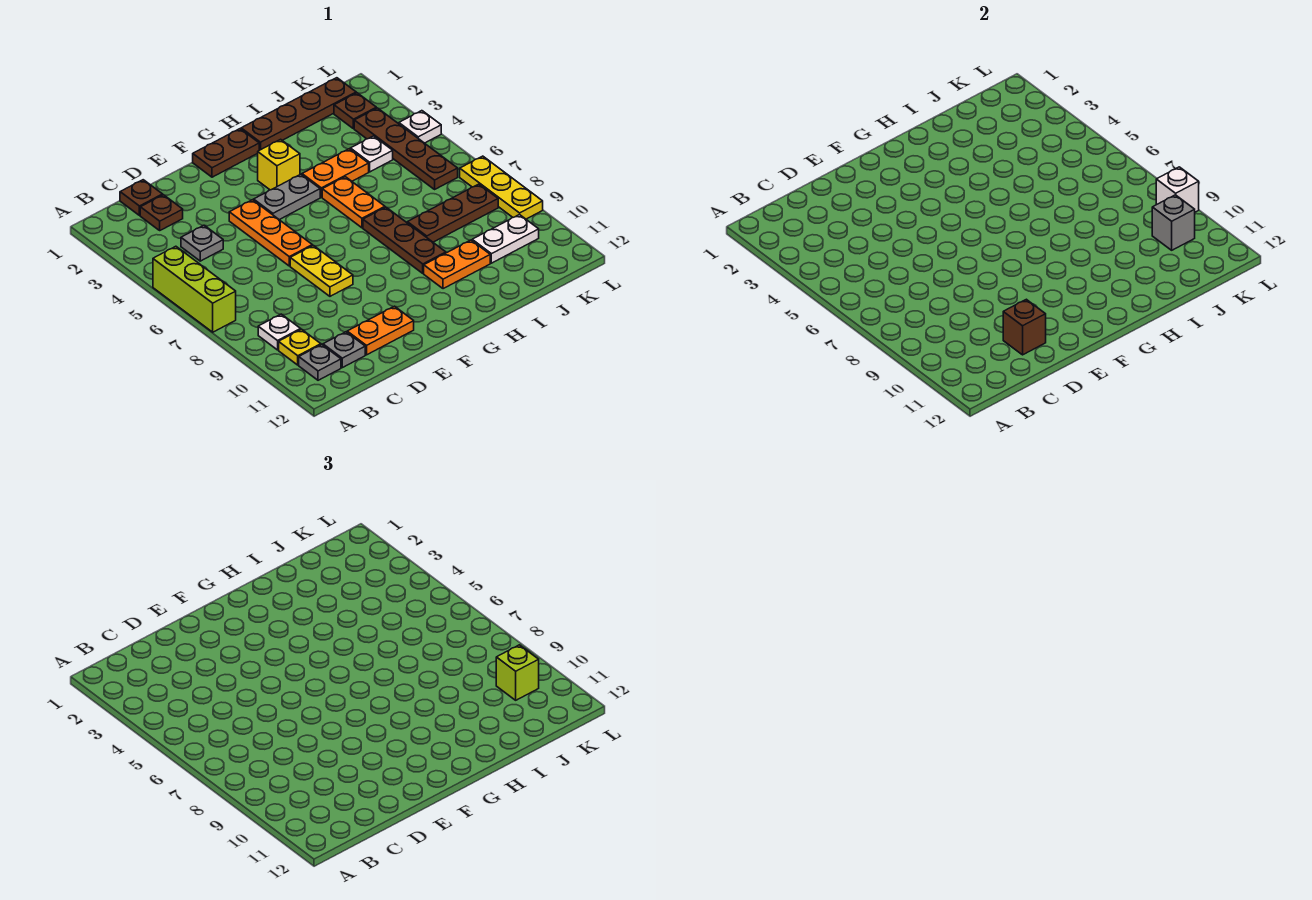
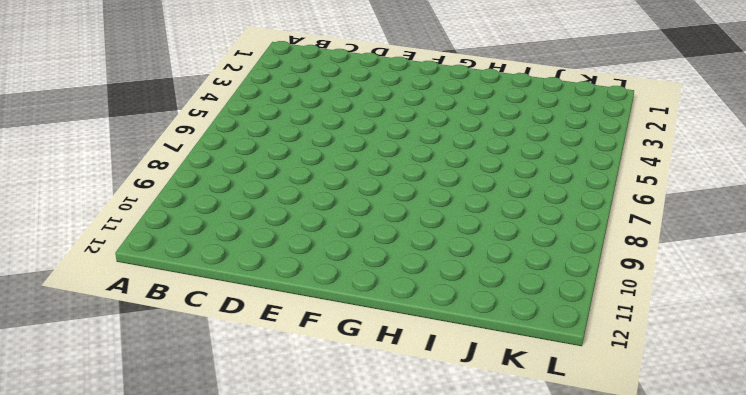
none -> lime brick A5:A7 level 1
none -> white plate B9 level 1
none -> yellow plate B10 level 1
none -> grey plate B11 level 1

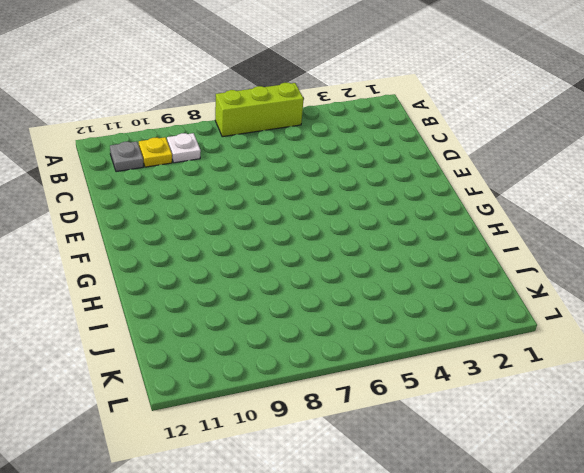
none -> brown plate C1 level 1
none -> brown plate C2 level 1
none -> grey plate C4 level 1
none -> grey plate C11 level 1

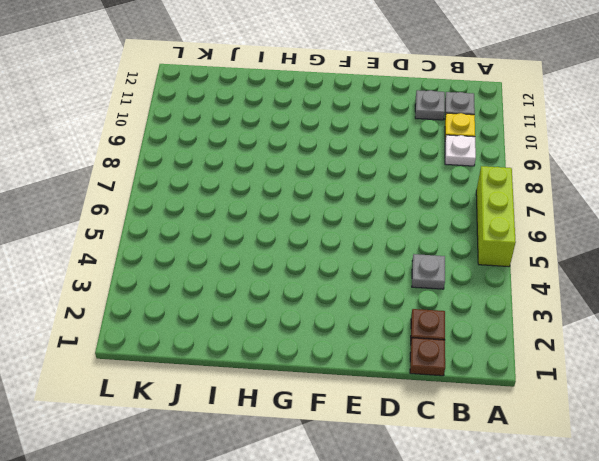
none -> orange plate D11:E11 level 1
none -> orange plate E4:E6 level 1
none -> yellow plate E7:E8 level 1
none -> brown plate F1:G1 level 1

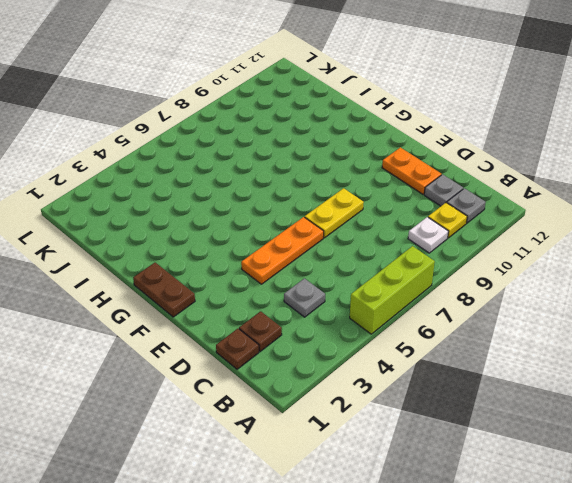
none -> grey plate F4:G4 level 1
none -> yellow brick G3 level 1
none -> brown plate H1:K1 level 1
none -> orange plate H4:I4 level 1

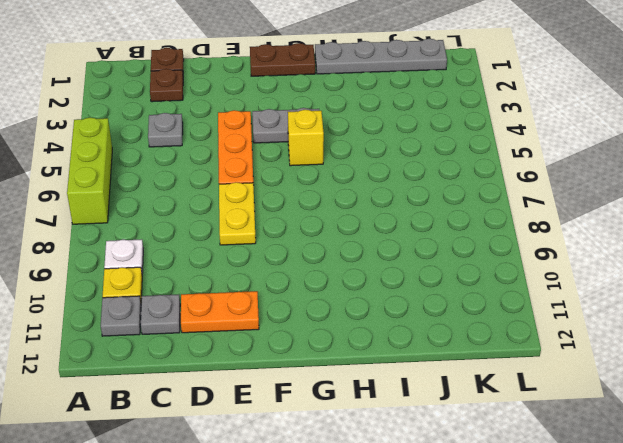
yellow brick G5 level 1 -> yellow brick G3 level 1
grey plate H1:K1 level 1 -> brown plate H1:K1 level 1
none -> orange plate H4:I4 level 1
none -> orange plate H5:H6 level 1
none -> brown plate H7:H9 level 1
none -> orange plate H10:I10 level 1

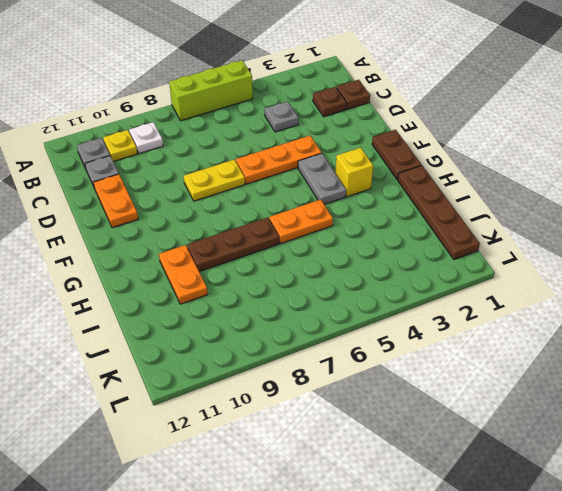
none -> orange plate H4:I4 level 1
none -> brown plate I8:K8 level 1
none -> white plate J4 level 1
none -> white plate J10:K10 level 1

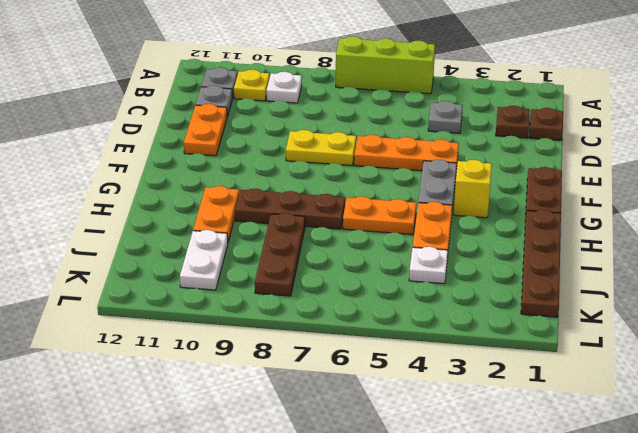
none -> brown plate K2 level 1
none -> brown plate K3:K6 level 1
none -> white plate L4 level 1
none -> yellow plate L7:L9 level 1

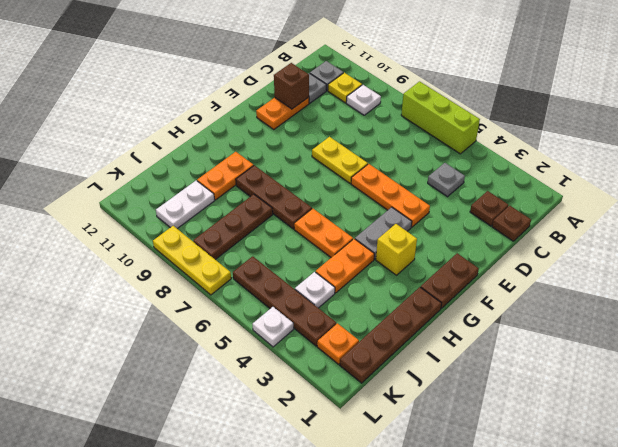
orange plate K2 level 1 -> brown plate K2 level 1
none -> grey brick K10 level 2
none -> white brick L9 level 2
none -> lime brick K10 level 3

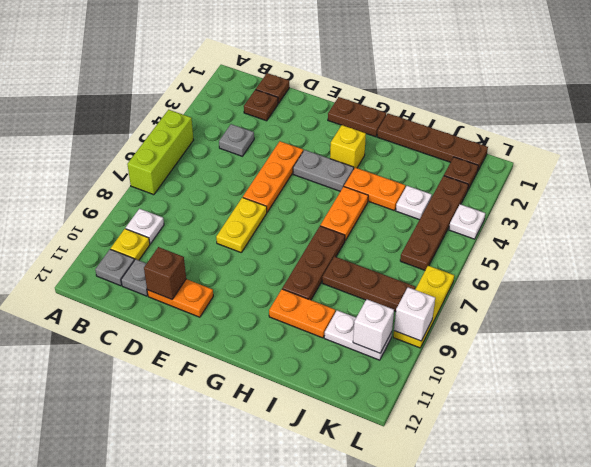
white brick K10 level 2 -> grey brick K10 level 2
none -> lime brick K10 level 3

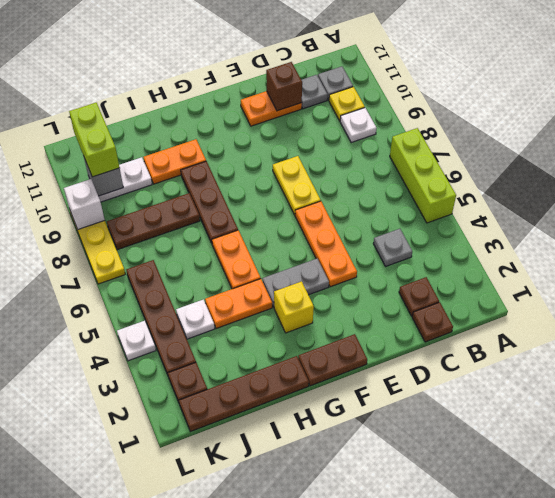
lime brick K10:K11 level 3 -> lime brick K10 level 3

